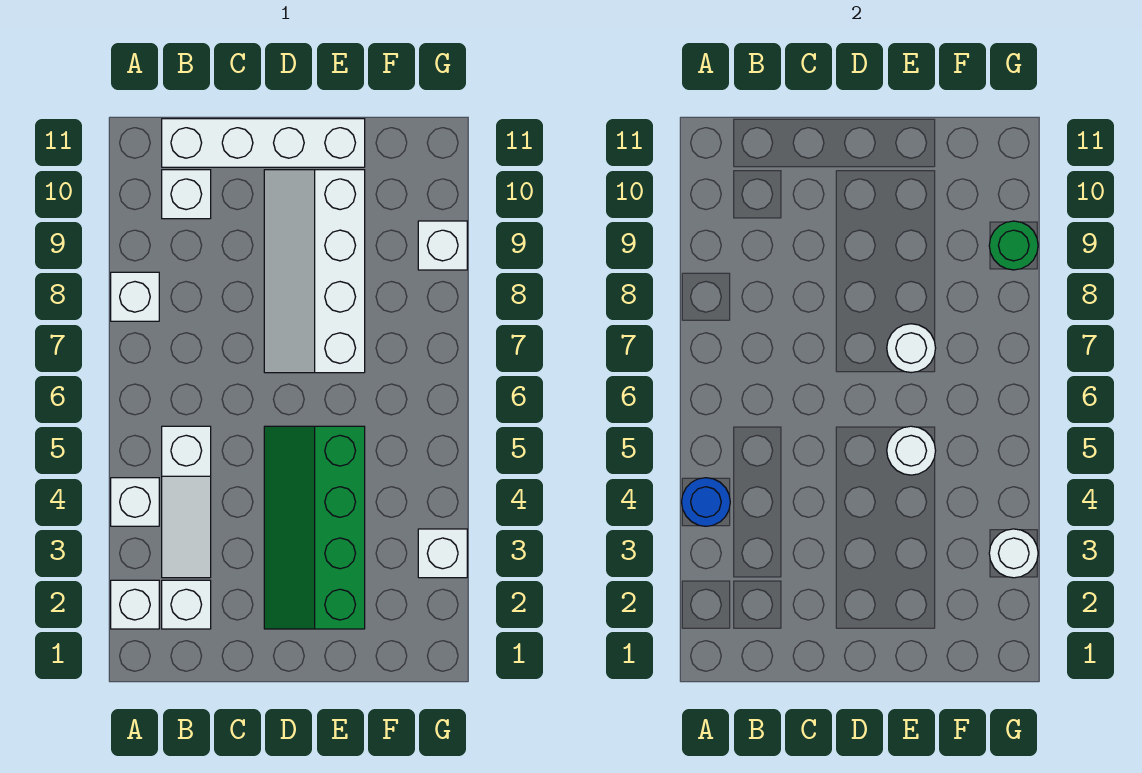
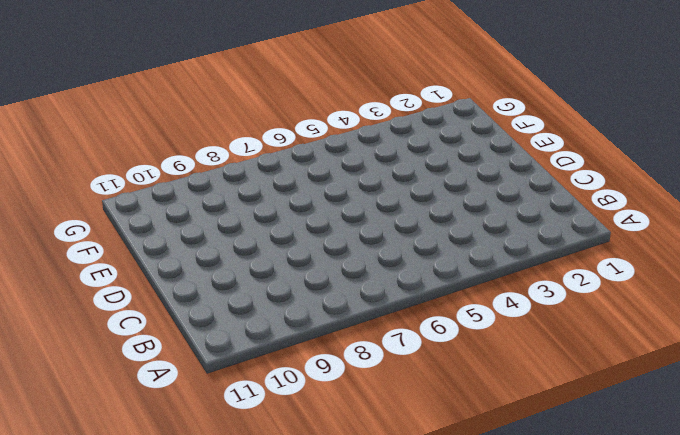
none -> white brick A2 level 1
none -> white brick A4 level 1
none -> white brick A8 level 1

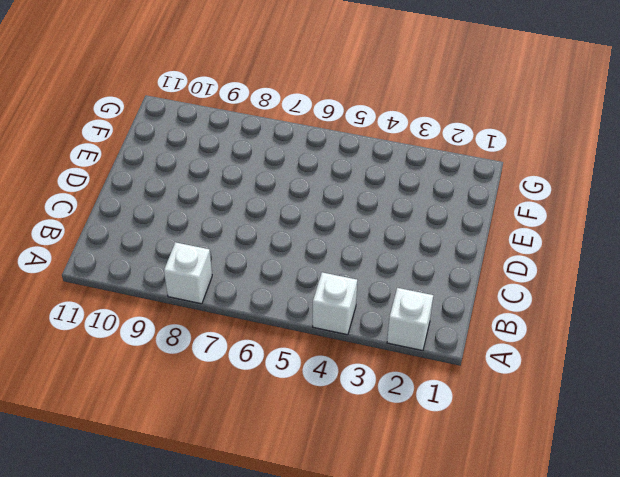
none -> white brick B2 level 1
none -> white slope B3:B5 level 1 top 5
none -> white brick B10 level 1

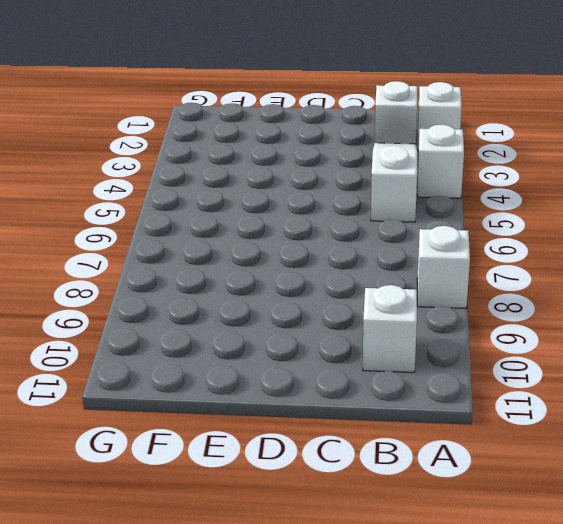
none -> white brick B11:E11 level 1
none -> green slope D2:E5 level 1 top E
none -> white slope D7:E10 level 1 top E

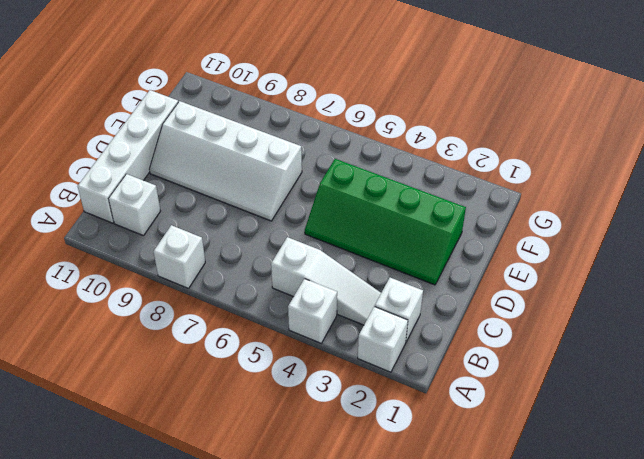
none -> white brick G3 level 1
none -> white brick G9 level 1
none -> blue round brick A4 level 2

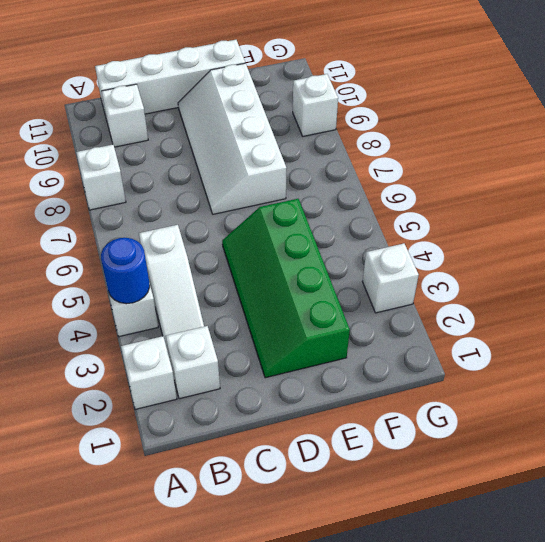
none -> white round brick E5 level 2
none -> white round brick E7 level 2
none -> white round brick G3 level 2

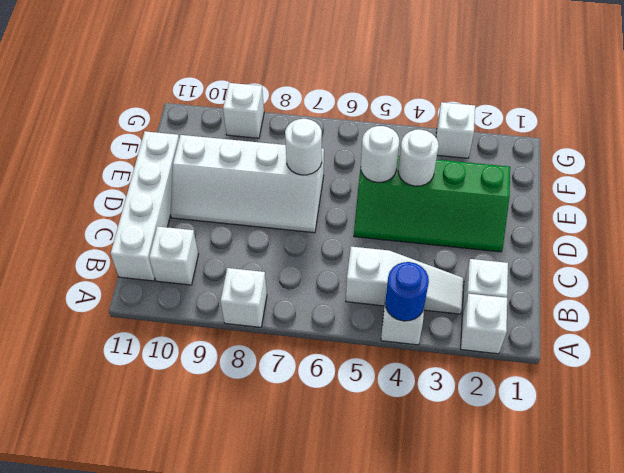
white round brick E4 level 2 -> white round brick G3 level 2
none -> green round brick G9 level 2

